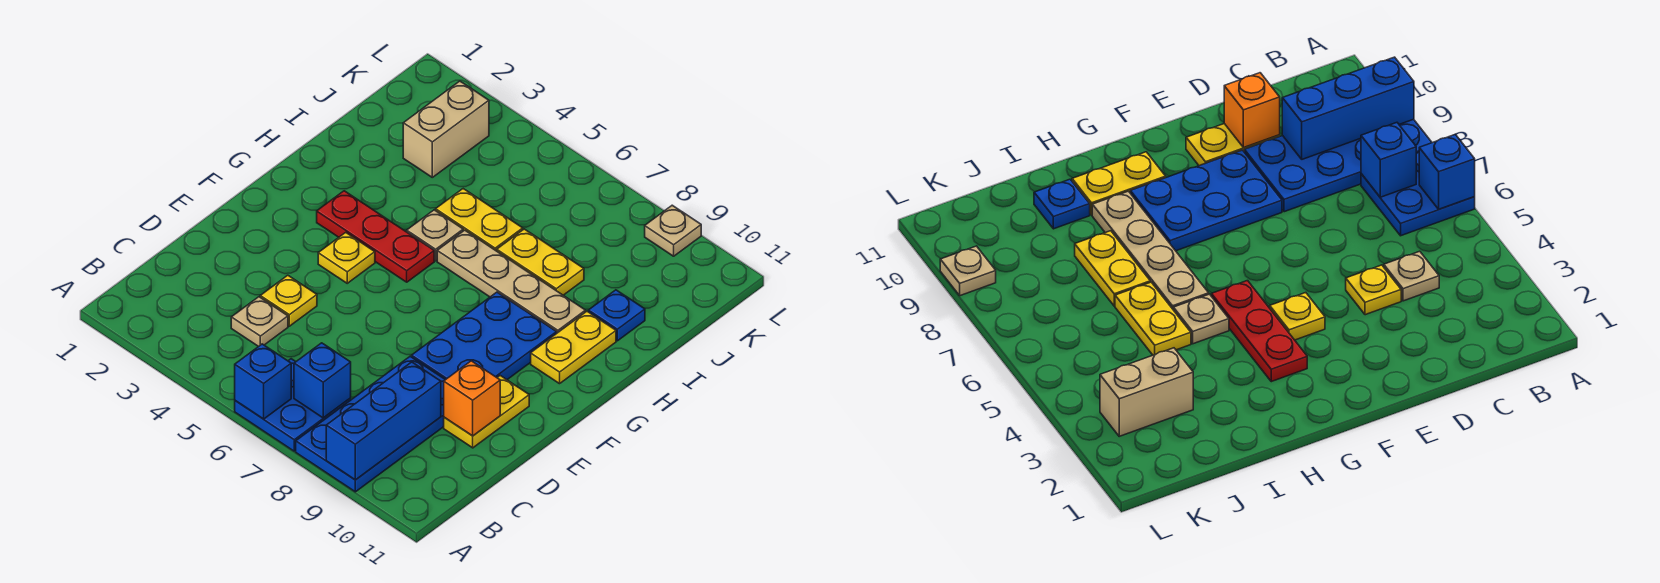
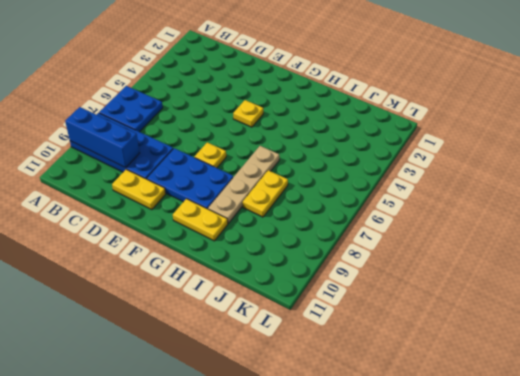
yellow plate F7 level 1 -> yellow plate D4 level 1
none -> tan plate C4 level 1
none -> red plate G3:G5 level 1
none -> tan plate H5 level 1

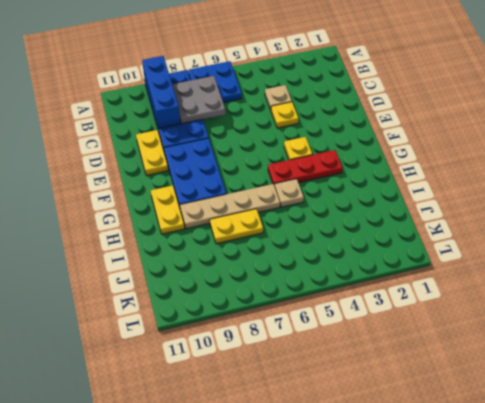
grey plate B7:C8 level 2 -> blue brick B7 level 2
none -> yellow plate I5:I6 level 1
none -> blue plate I10 level 1
none -> tan brick J3:K3 level 1

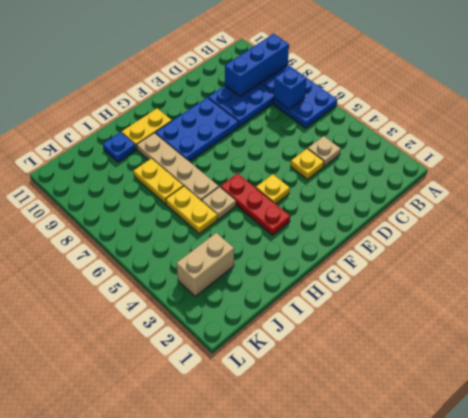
none -> yellow plate D10:E10 level 1
none -> tan plate L9 level 1
none -> blue brick A6 level 2

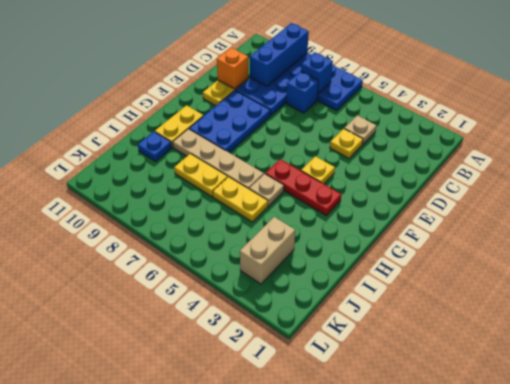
blue brick C7 level 1 -> blue brick A6 level 2
none -> tan plate L9 level 1

